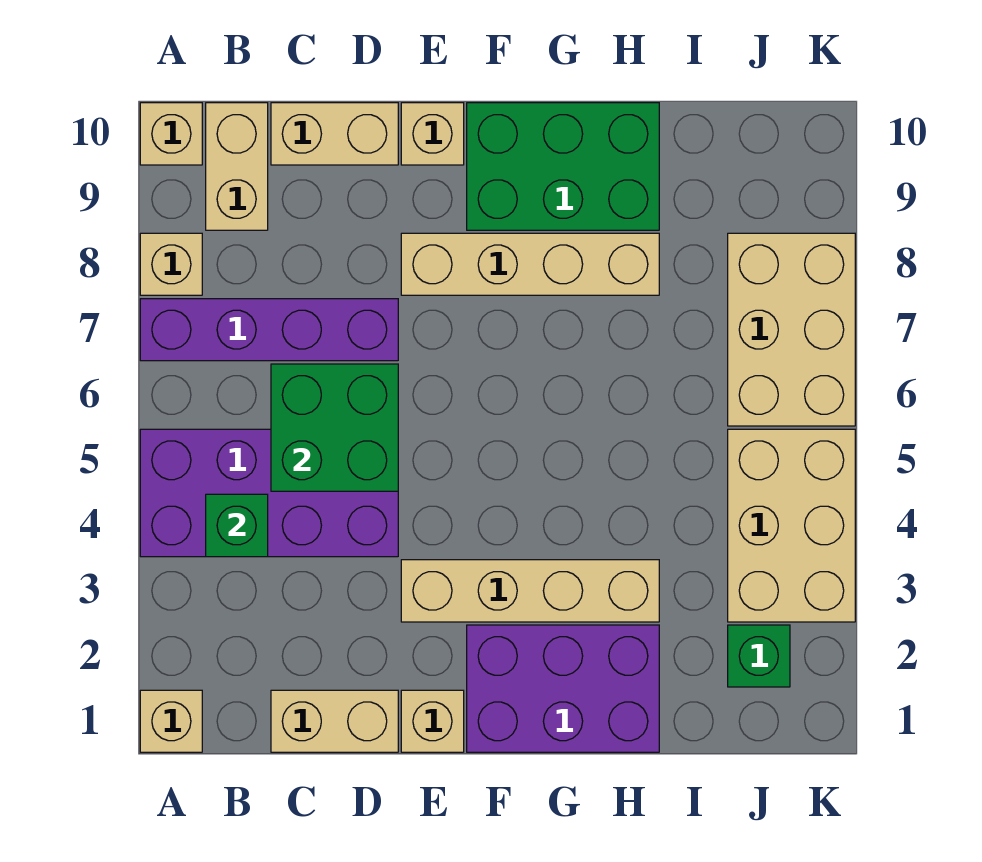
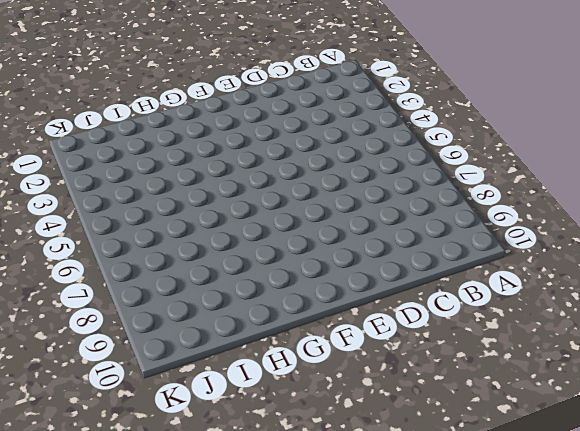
none -> tan brick A1 level 1
none -> purple brick A4:D5 level 1
none -> purple brick A7:D7 level 1

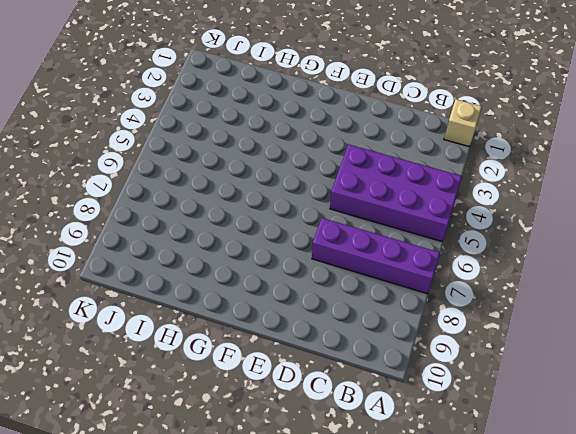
none -> tan brick A8 level 1
none -> tan brick A10 level 1
none -> tan brick B9:B10 level 1

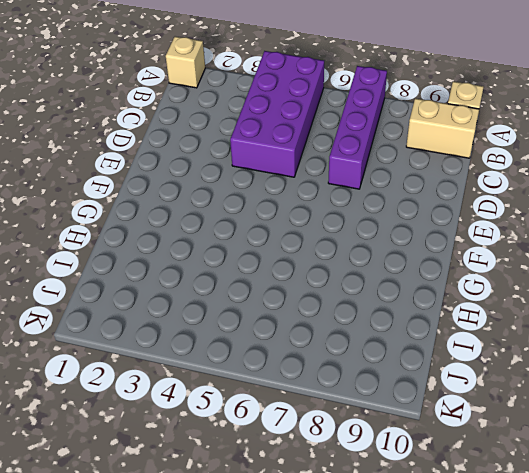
none -> tan brick A8 level 1
none -> tan brick C1:D1 level 1
none -> tan brick C10:D10 level 1

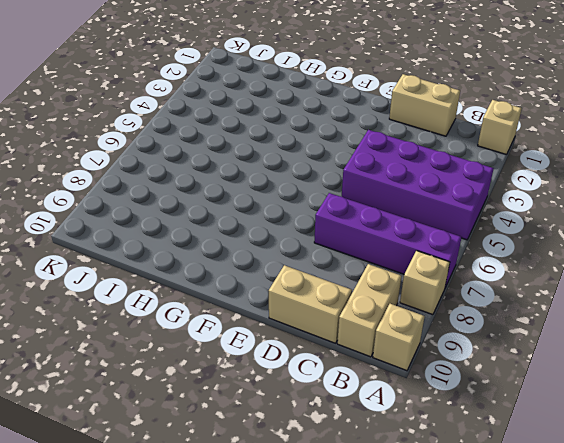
none -> tan brick E1 level 1
none -> tan brick E3:H3 level 1
none -> tan brick E8:H8 level 1

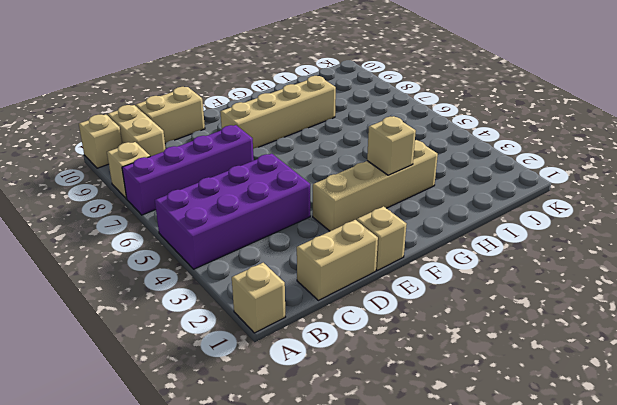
tan brick G3 level 2 -> tan brick E10 level 1
none -> purple brick F1:H2 level 1
none -> green brick F9:H10 level 1
none -> green brick J2 level 1

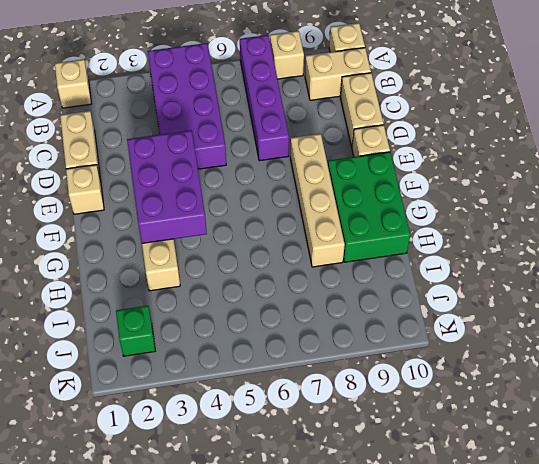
purple brick E3:G4 level 2 -> purple brick F1:H2 level 1
none -> tan brick J3:K5 level 1
none -> tan brick J6:K8 level 1
none -> green brick B4 level 2

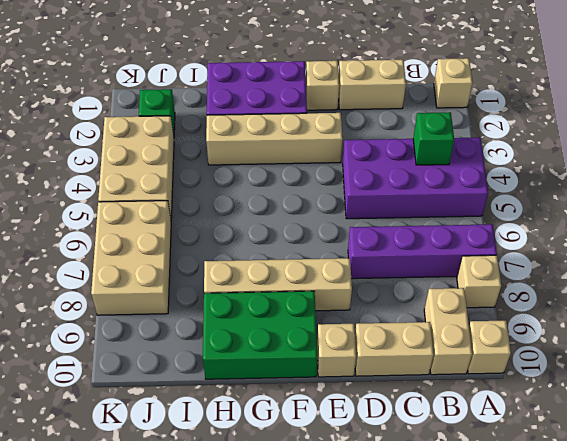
none -> green brick C5:D6 level 2

